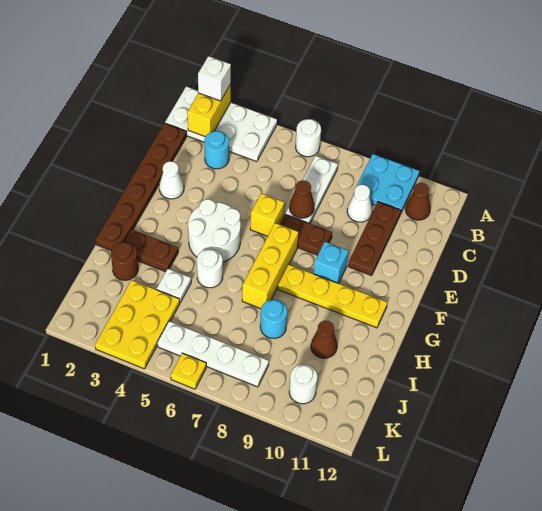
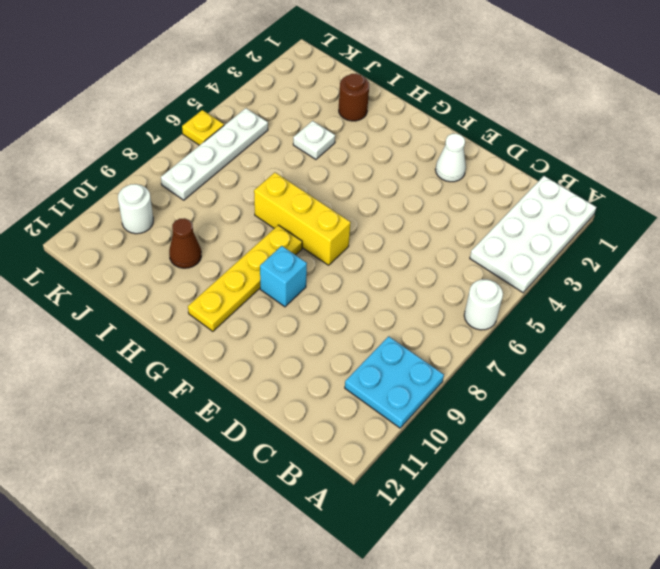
none -> white plate B7:D7 level 1
none -> brown cone B11 level 1
none -> brown plate C1:H1 level 1

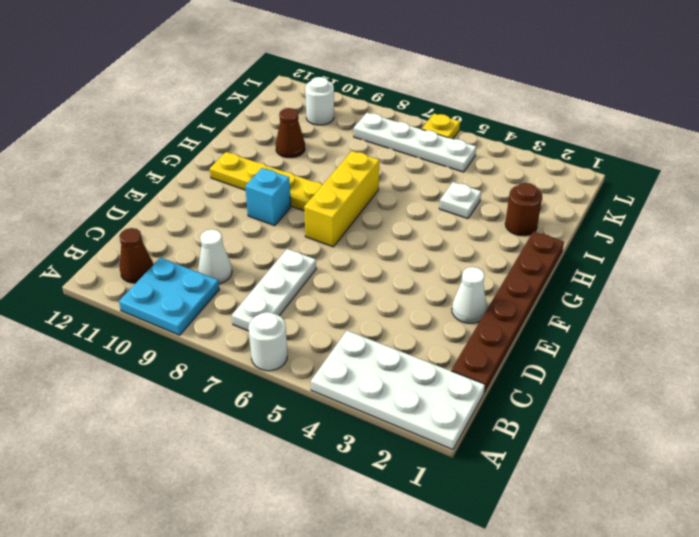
none -> cyan round brick C3 level 1
none -> brown plate C10:E10 level 1
none -> yellow brick E6 level 1

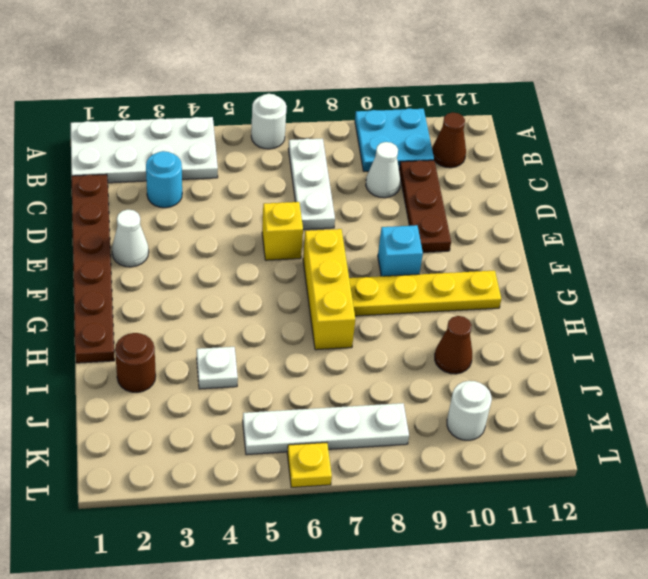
none -> brown plate E7:E8 level 1
none -> white round brick F4:G5 level 1
none -> brown plate H2:H3 level 1

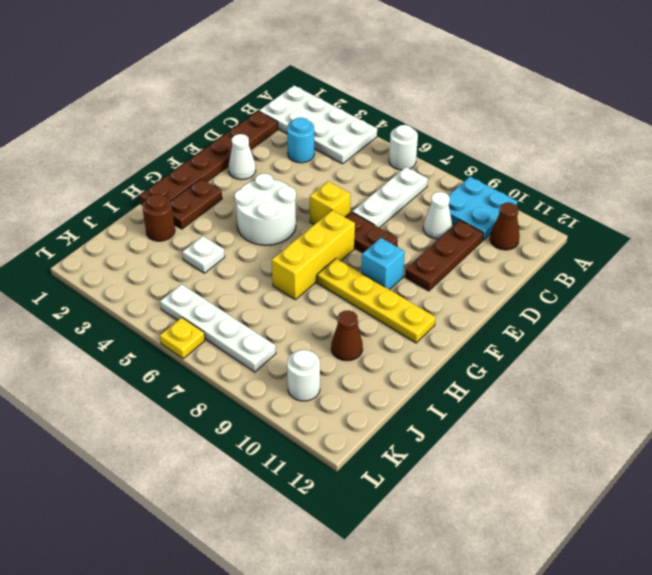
brown plate G2:H2 level 1 -> brown plate H2:H3 level 1
none -> white round brick H5 level 1
none -> cyan round brick I8 level 1
none -> yellow plate J3:L4 level 1

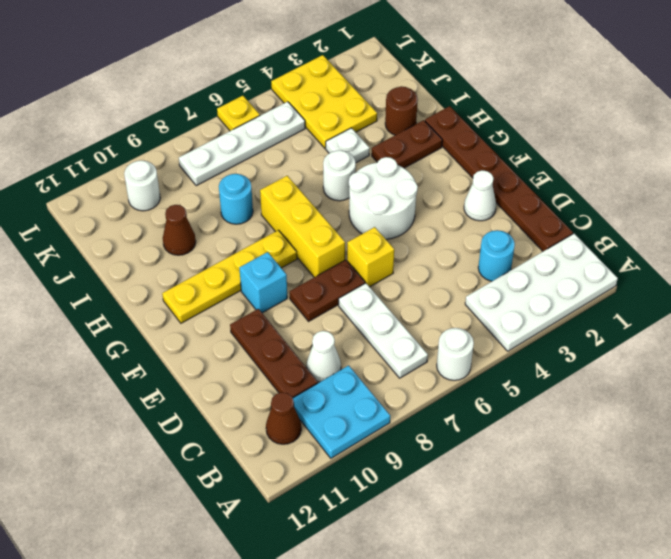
none -> yellow brick A2:B2 level 2
none -> brown cone D7 level 2
none -> white brick A2 level 3

